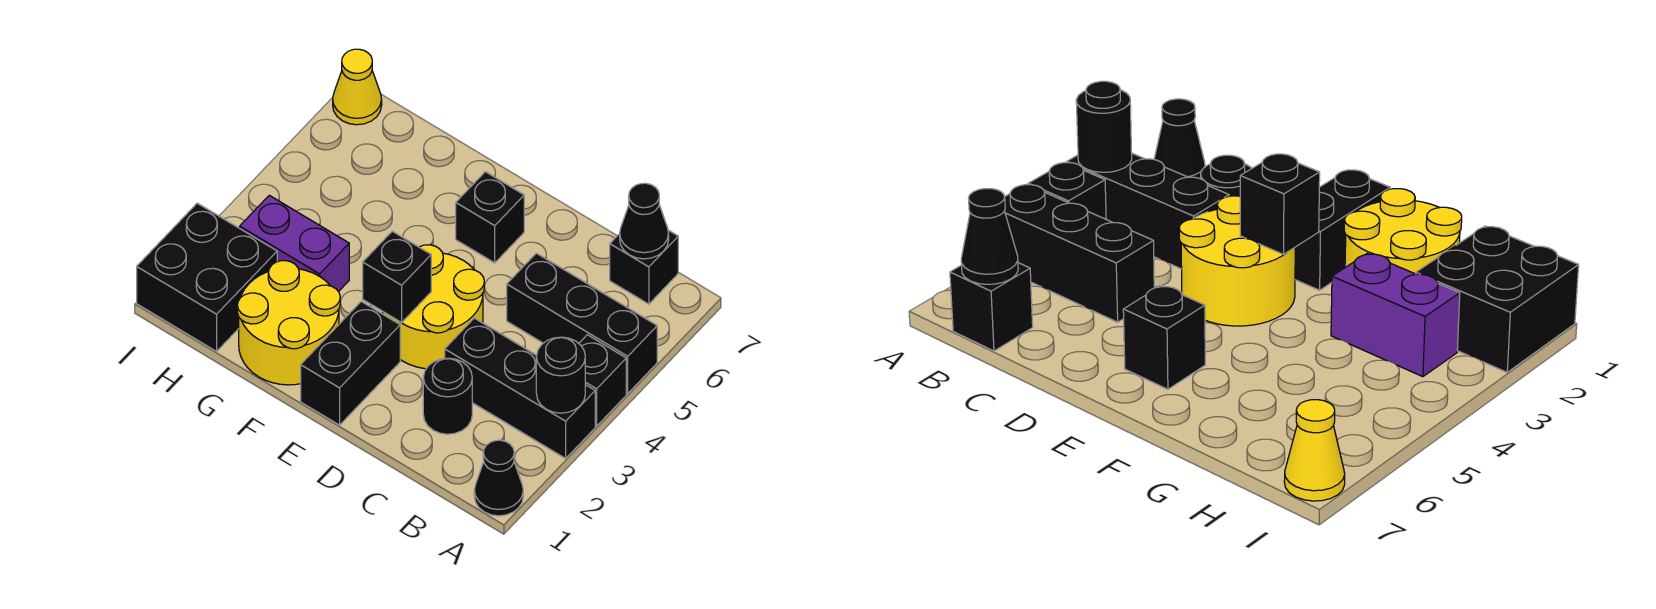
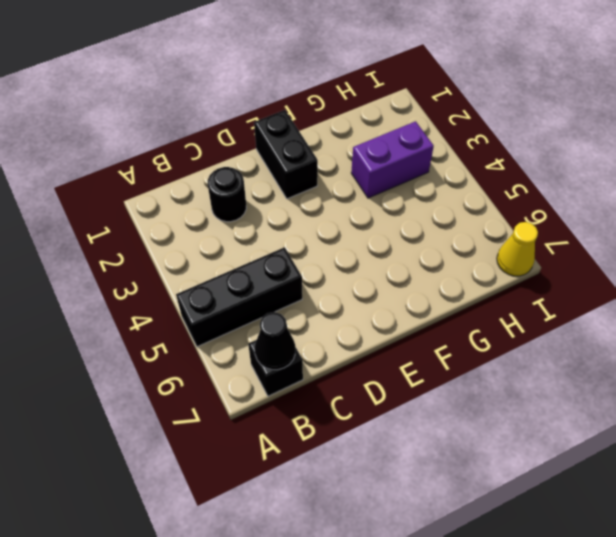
none -> black cone A1 level 1
none -> black brick A3:C3 level 1
none -> black brick A4 level 1

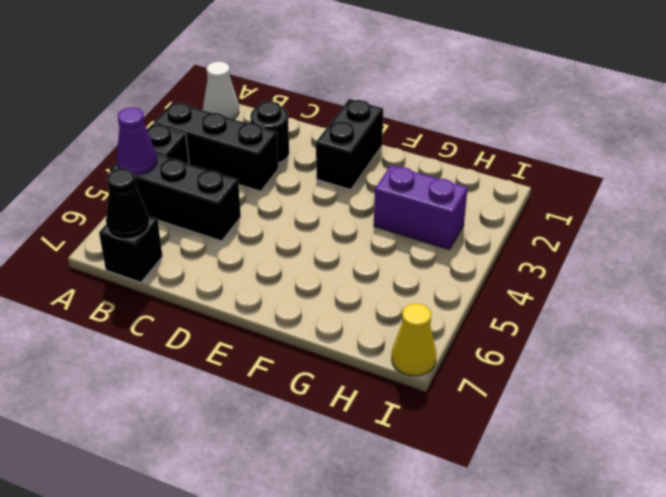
white cone A1 level 1 -> black cone A1 level 1
purple cone A5 level 2 -> none
none -> yellow round brick D3:E4 level 1
none -> black brick E6 level 1
none -> yellow round brick F1:G2 level 1

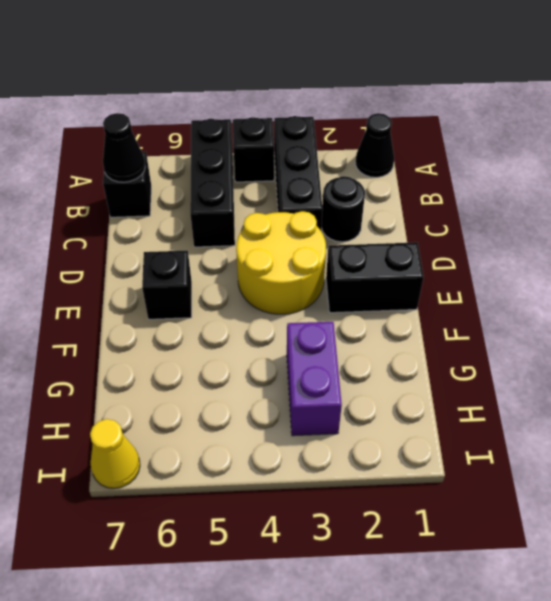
none -> yellow round brick F1:G2 level 1
none -> black brick H1:I2 level 1
none -> black round brick A3 level 2

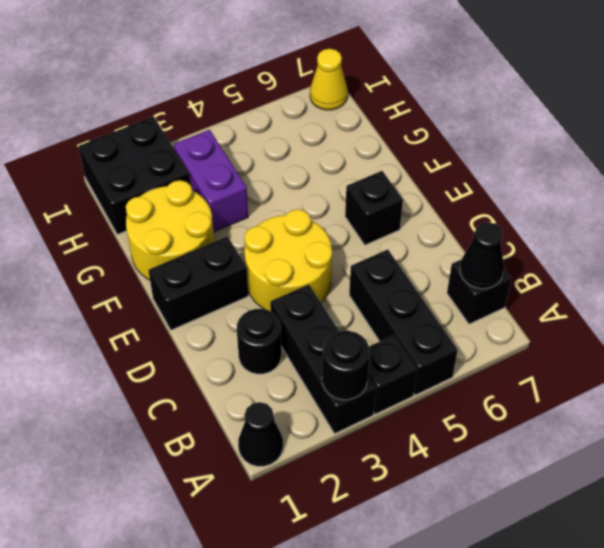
none -> black brick E3 level 2

